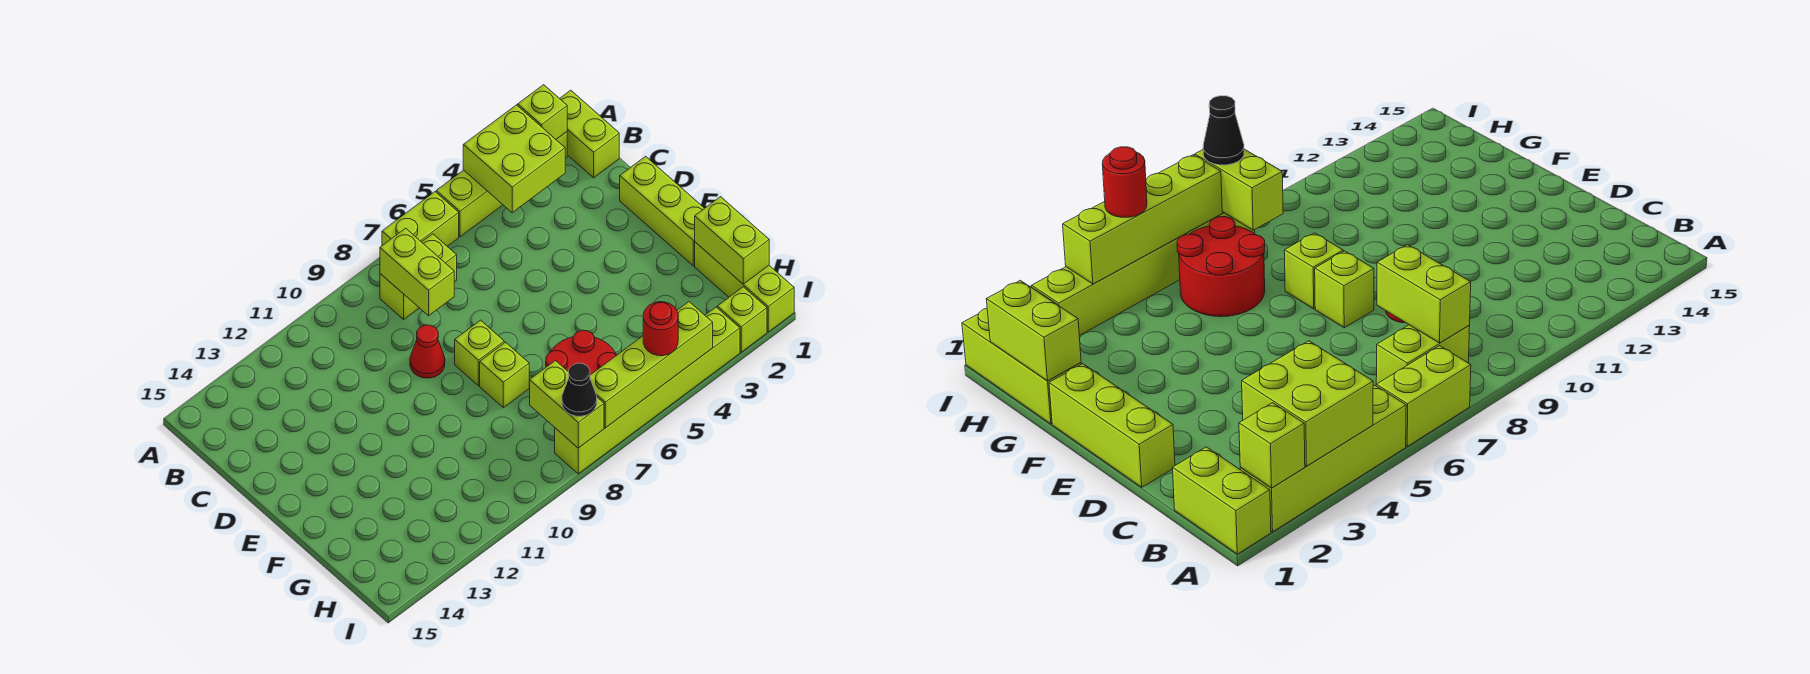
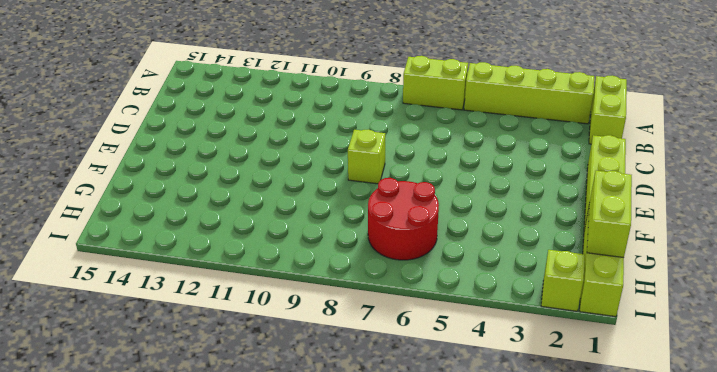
none -> lime brick B7:B8 level 1
none -> red cone D9 level 1
none -> lime brick F8 level 1

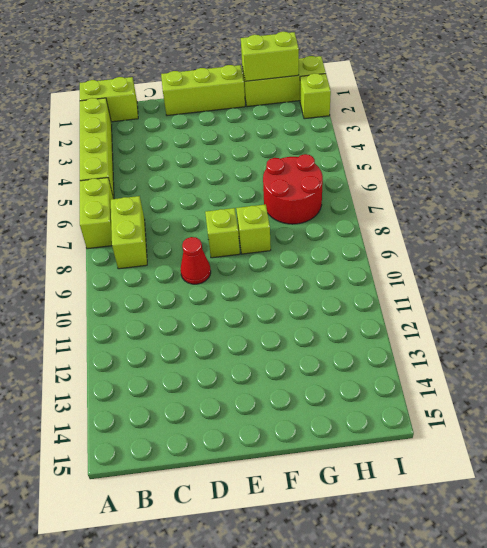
none -> lime brick I3:I8 level 1
none -> lime brick A2 level 2
none -> lime brick A3:B4 level 2

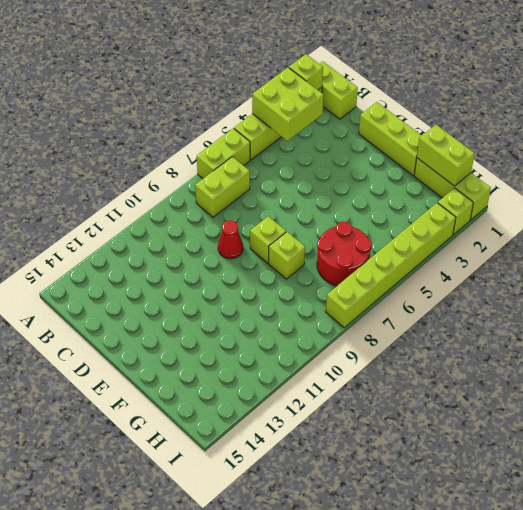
none -> lime brick B8:C8 level 2
none -> lime brick H8:I8 level 2
none -> lime brick I4:I7 level 2

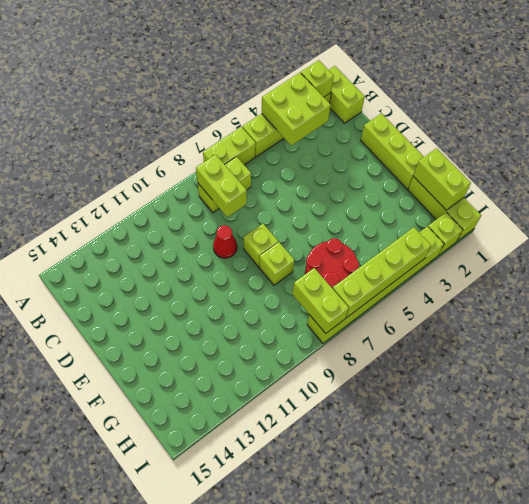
none -> red round brick I5 level 3
none -> black cone I8 level 3

